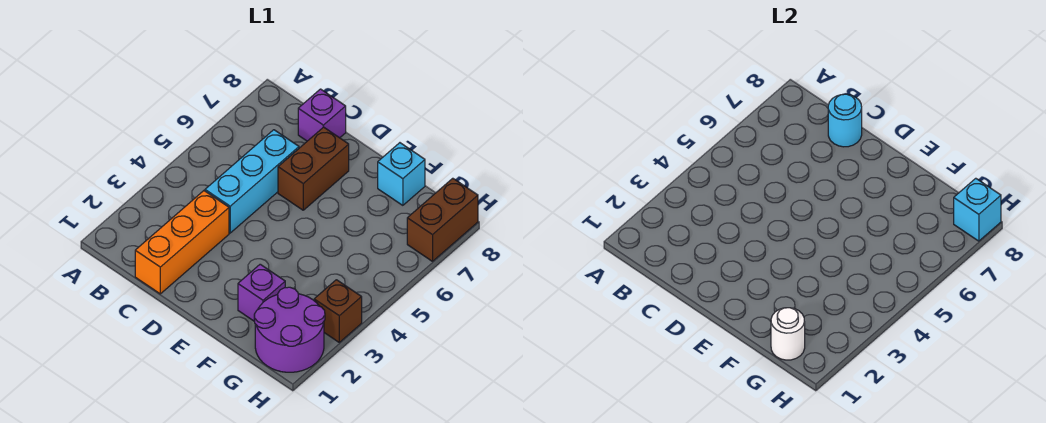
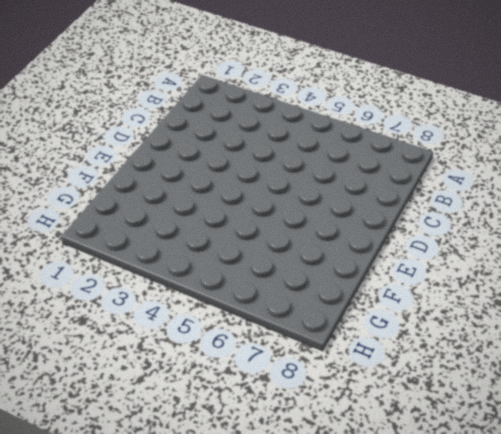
none -> orange brick C1:C3 level 1
none -> cyan brick C4:C6 level 1
none -> purple brick C8 level 1

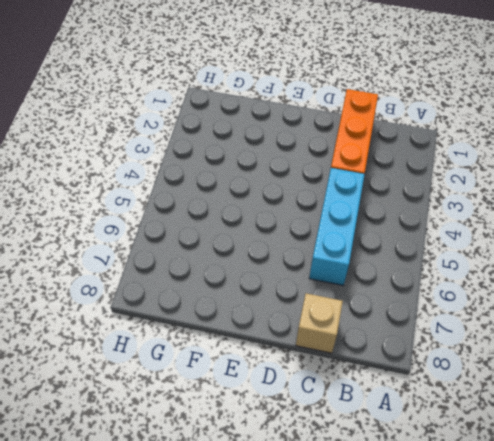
tan brick C8 level 1 -> purple brick C8 level 1
none -> brown brick D6:D7 level 1
none -> purple brick F2 level 1
none -> cyan brick F8 level 1

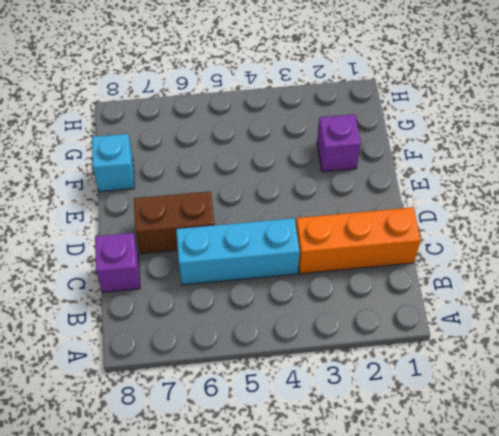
none -> purple round brick G1:H2 level 1
none -> brown brick H3 level 1
none -> brown brick H7:H8 level 1

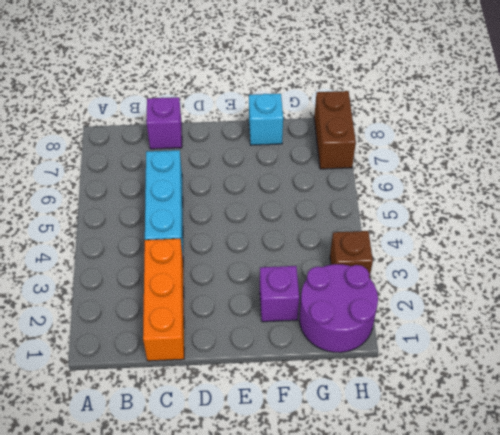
none -> brown brick D6:D7 level 1
none -> cyan round brick C8 level 2
none -> white round brick G1 level 2

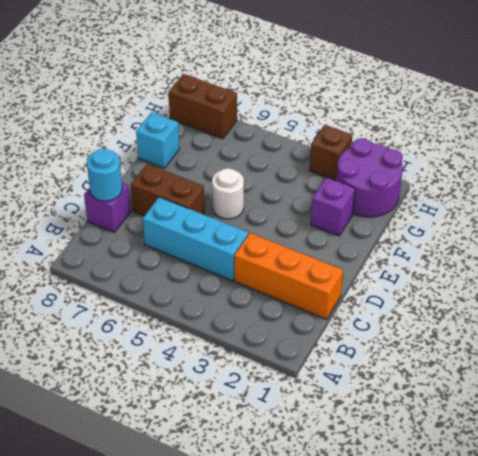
white round brick E5 level 1 -> white round brick G1 level 2
none -> cyan brick H8 level 2

